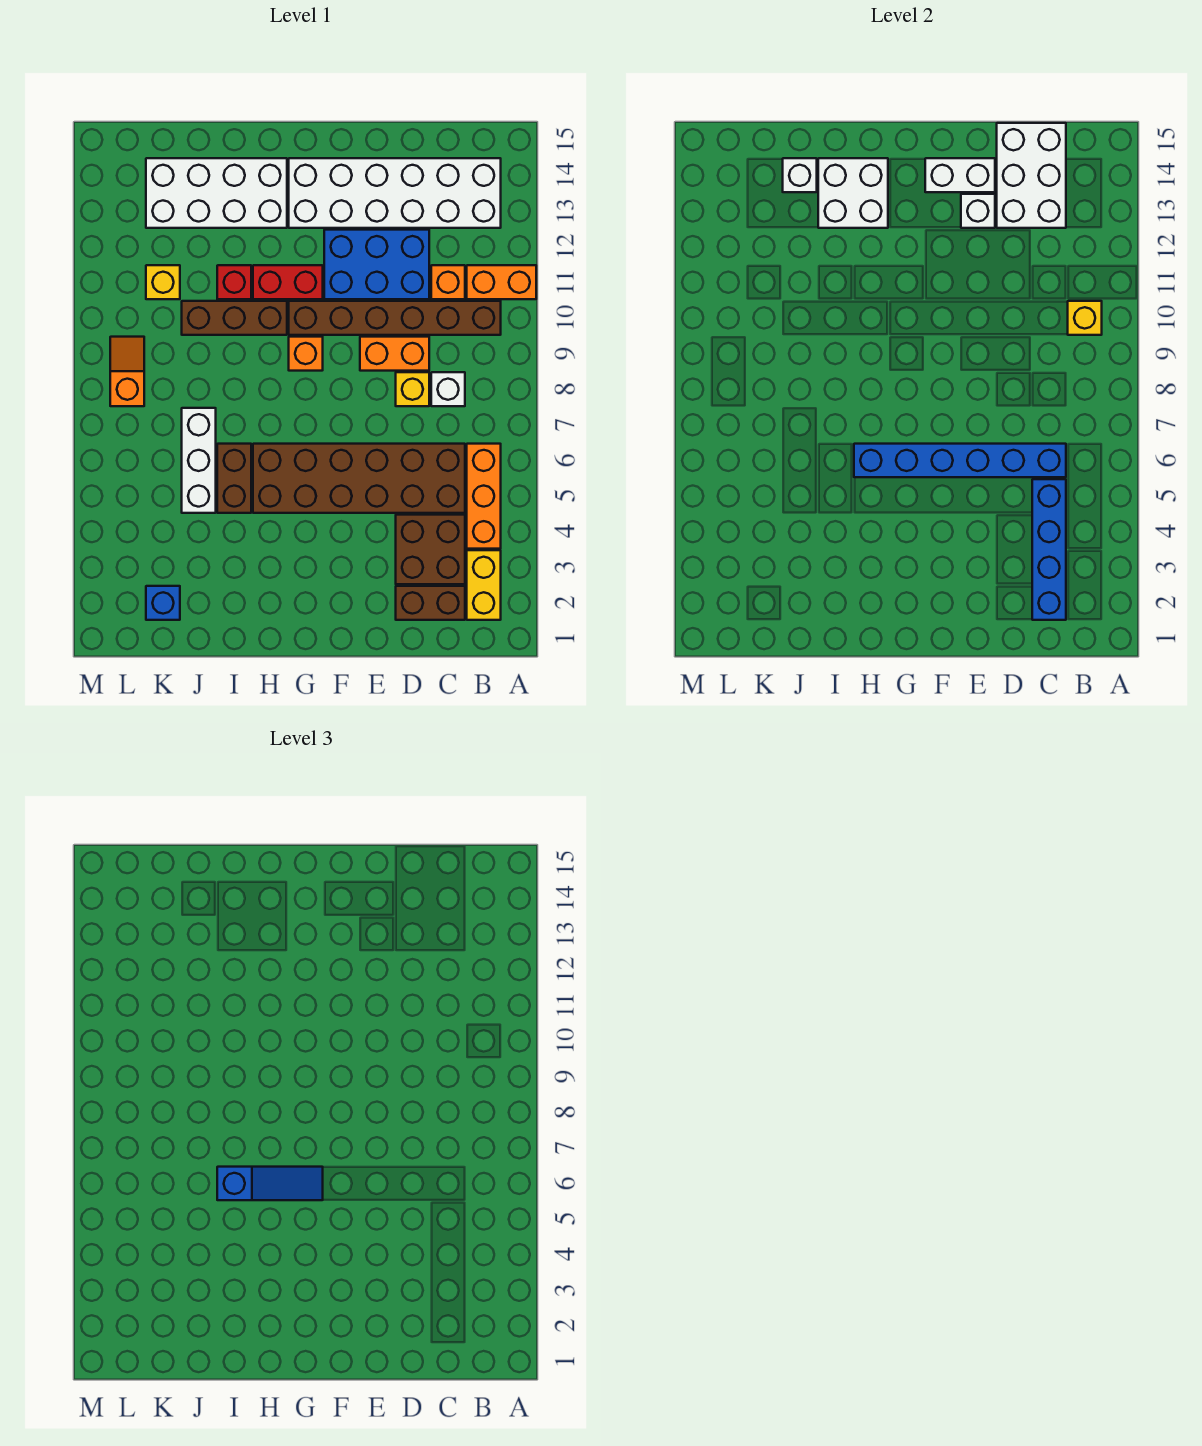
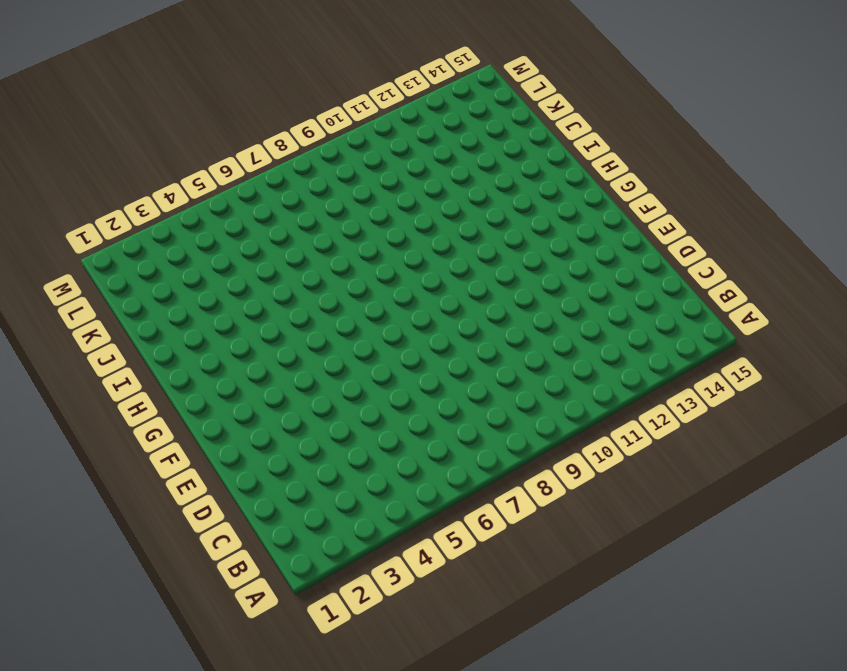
none -> orange brick A11:B11 level 1
none -> yellow brick B2:B3 level 1
none -> orange brick B4:B6 level 1
none -> brown brick B10:G10 level 1

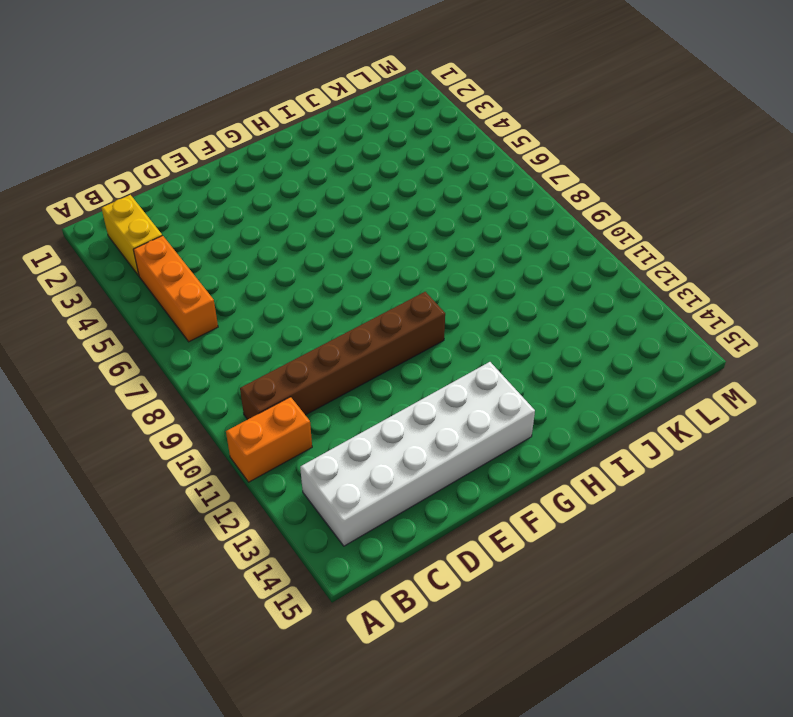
none -> brown brick C2:D2 level 1
none -> brown brick C3:D4 level 1
none -> brown brick C5:H6 level 1
none -> white brick C8 level 1

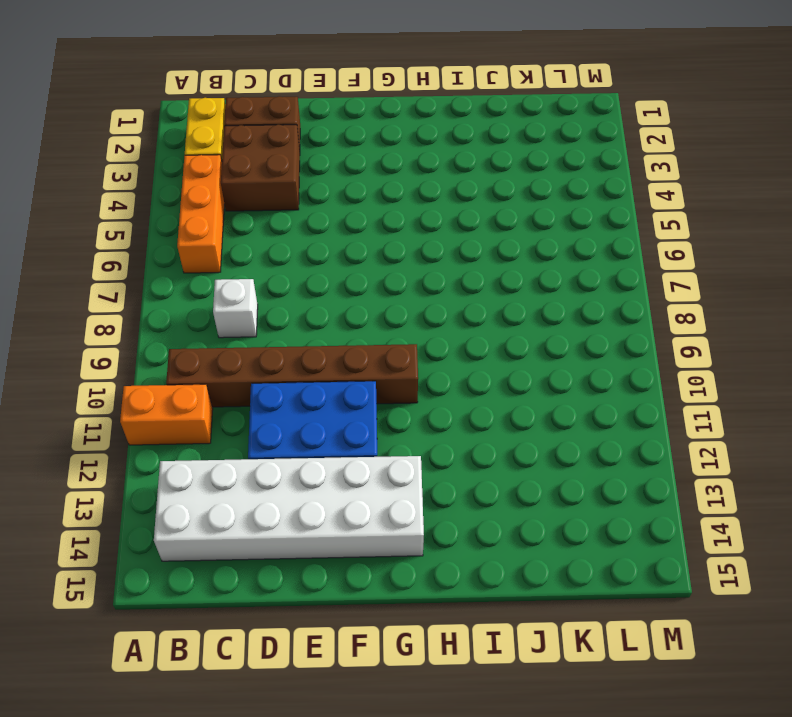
none -> brown brick C5:H6 level 1
none -> orange brick C11 level 1
none -> yellow brick D8 level 1
none -> orange brick D9:E9 level 1

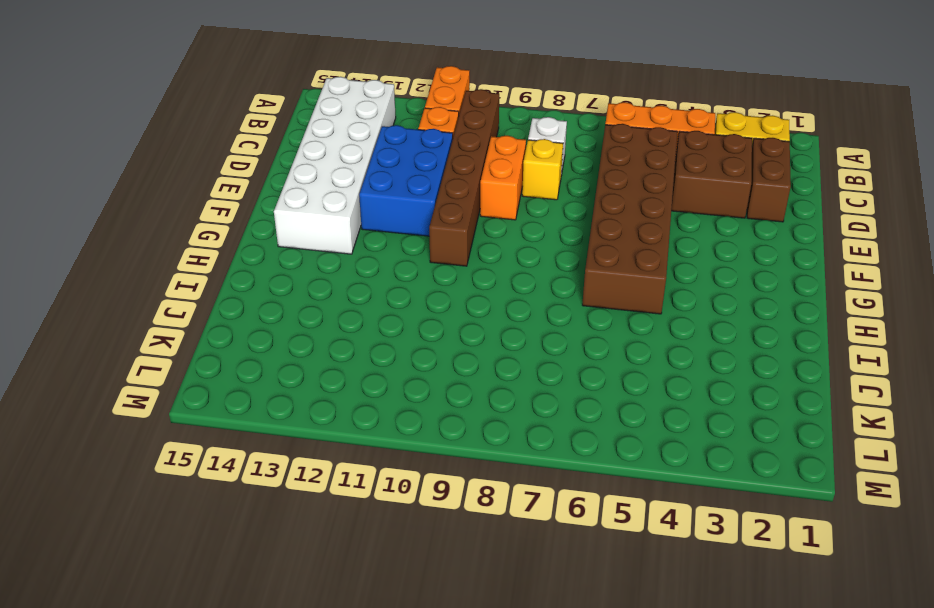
none -> orange brick G9 level 1
none -> red brick G11:H11 level 1
none -> brown brick H10:J10 level 1
none -> white brick H13:K14 level 1

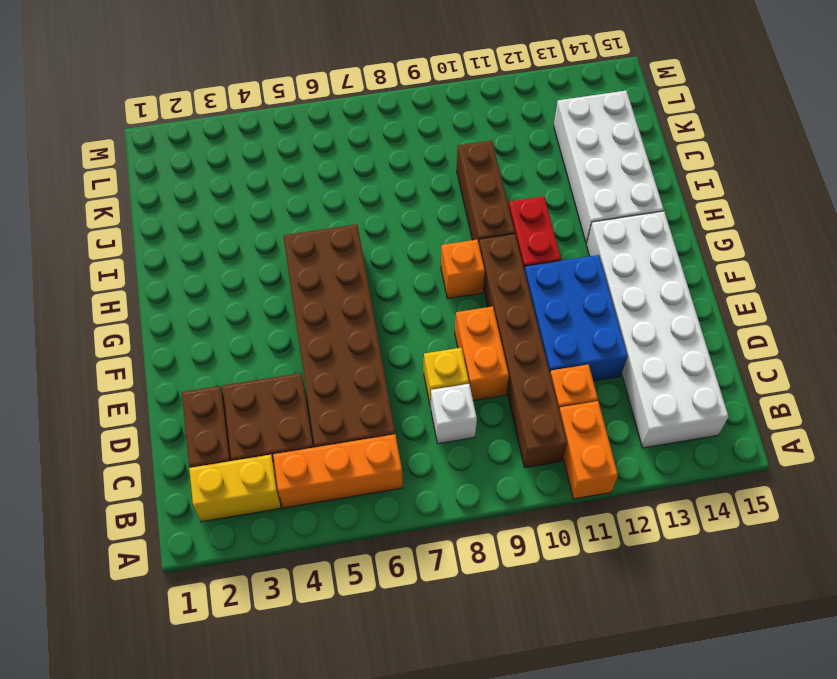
none -> brown brick I5:I6 level 1
none -> red brick I11 level 1
none -> white brick J5:J7 level 1
none -> blue brick K2 level 1

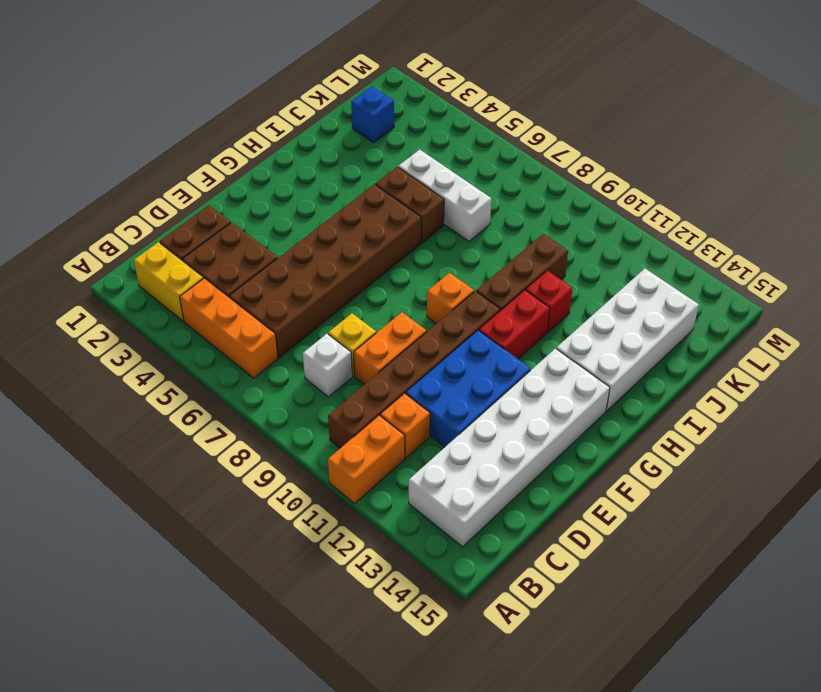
none -> yellow brick K11 level 1
none -> orange slope L8:L9 level 1 top 8
none -> yellow brick B10 level 2
none -> blue brick C2:C5 level 2

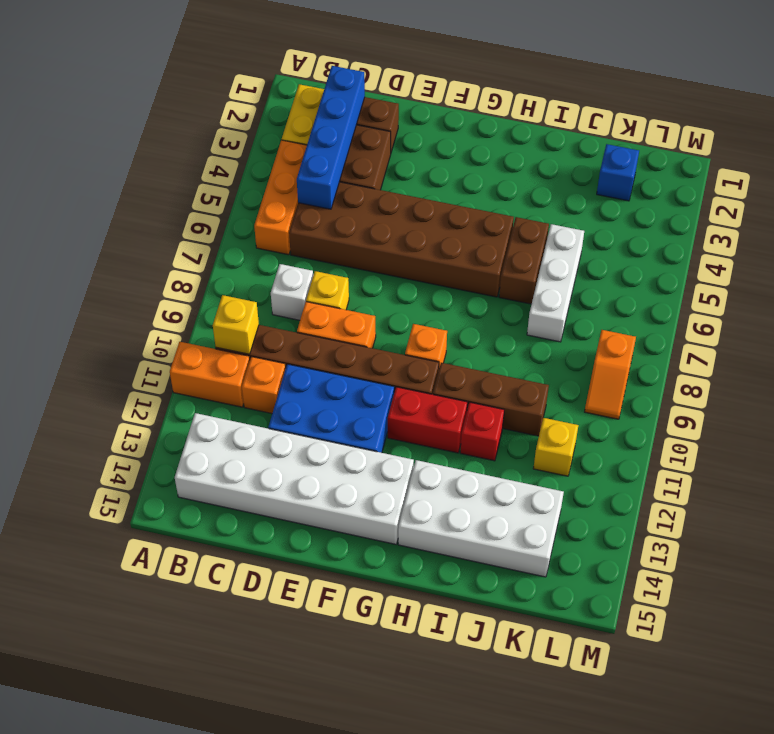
none -> blue brick C6:H6 level 2
none -> white brick C13:D15 level 2
none -> white brick E13 level 2
none -> white brick E14:F14 level 2

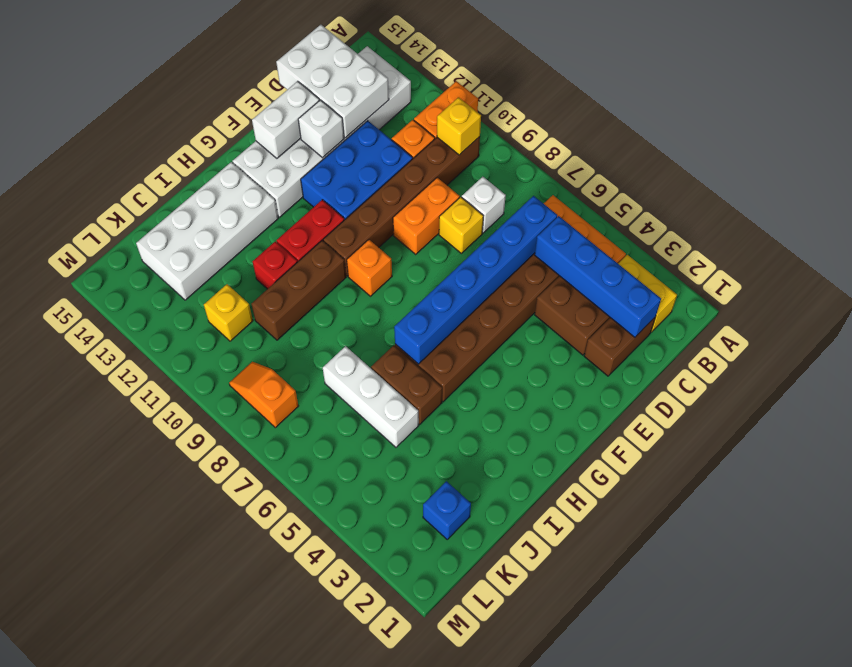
none -> white brick H13:I14 level 2
none -> white brick J14 level 2
none -> blue slope G6:I6 level 3 top I

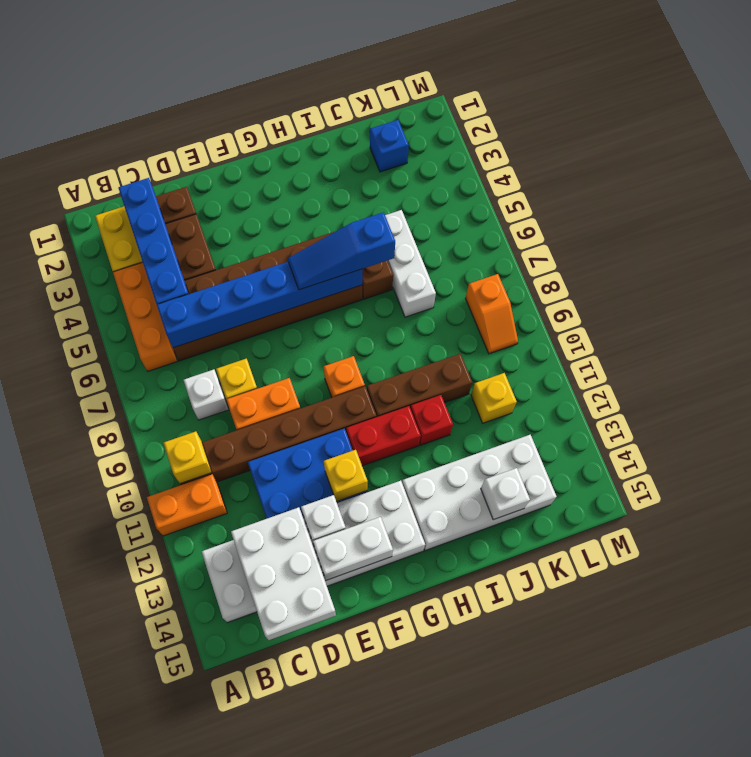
yellow brick F12 level 2 -> none
none -> orange brick C11 level 1
none -> white brick H13:I14 level 2

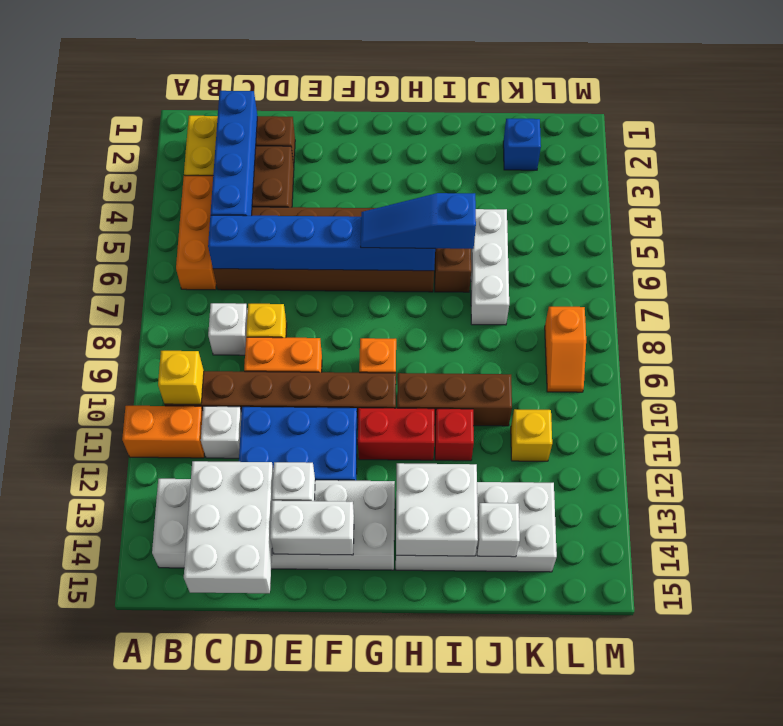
white brick C11 level 1 -> orange brick C11 level 1

